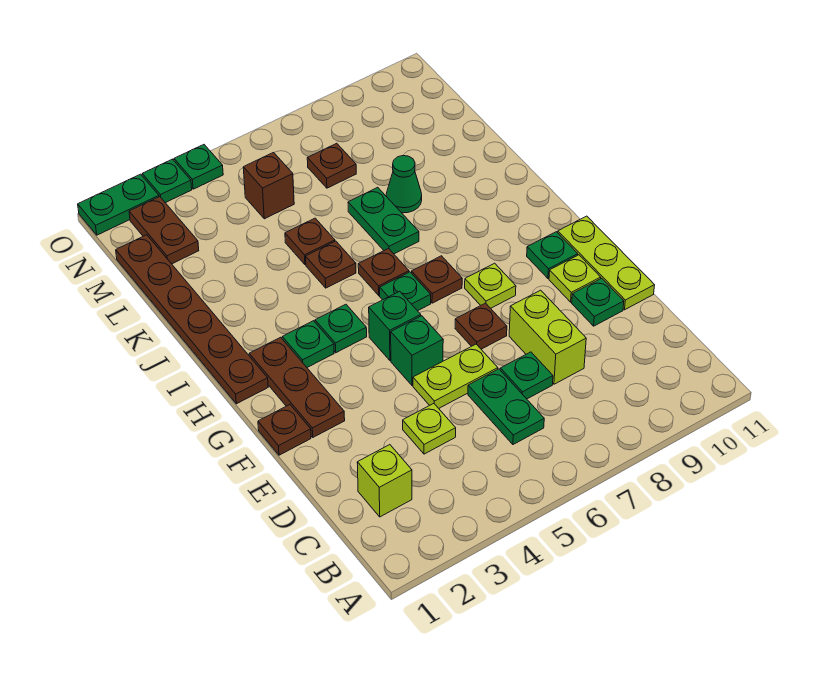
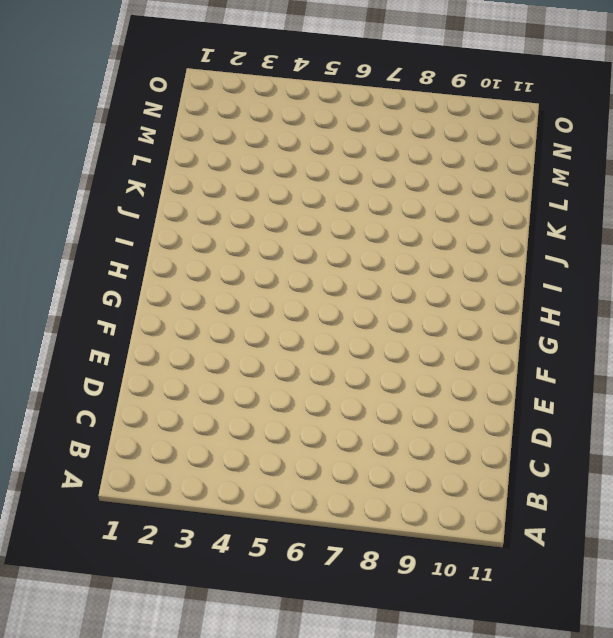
none -> lime brick C2 level 1
none -> green plate C6:D6 level 1
none -> lime plate D4 level 1
none -> green plate D7 level 1

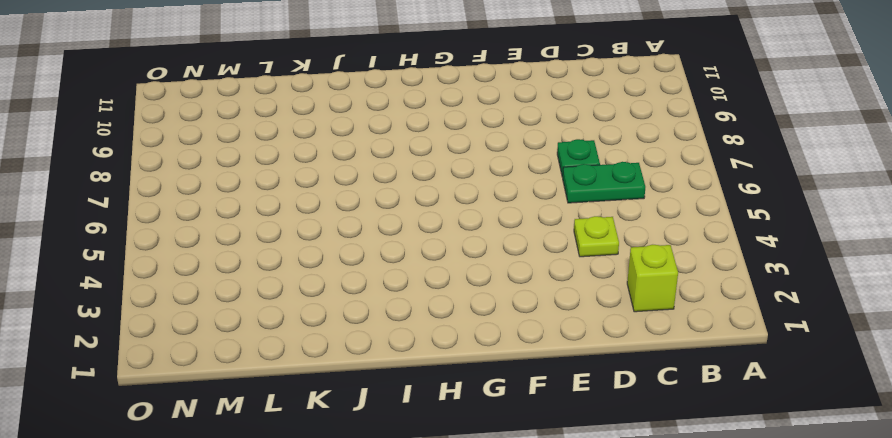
none -> lime brick D8:E8 level 1
none -> lime plate E5:E6 level 1
none -> green plate E10 level 1
none -> lime plate E11:G11 level 1

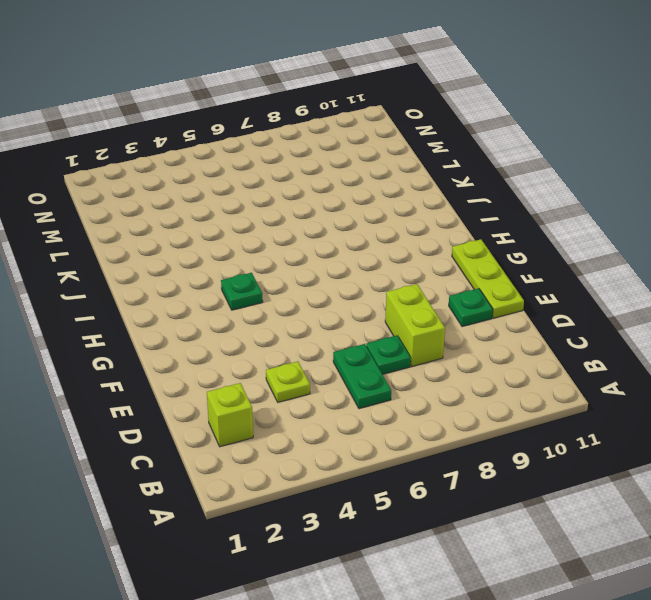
none -> lime plate E5:E6 level 1
none -> brown plate F1 level 1
none -> brown plate F2:H2 level 1
none -> green brick F5 level 1

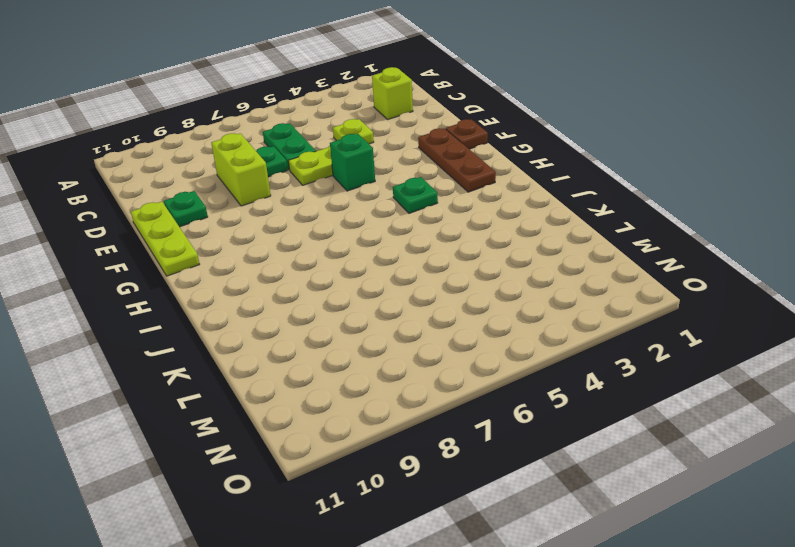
none -> brown plate F7 level 1
none -> lime plate F10 level 1
none -> green brick G5 level 1
none -> lime plate G8 level 1

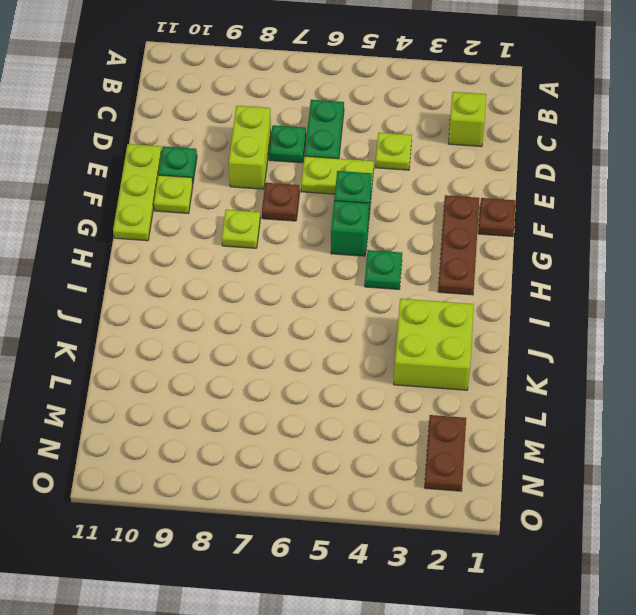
lime brick J2:K3 level 1 -> none
none -> green plate G10 level 1
none -> brown plate H1:M1 level 1
none -> green plate H3 level 1
none -> green plate H6 level 1

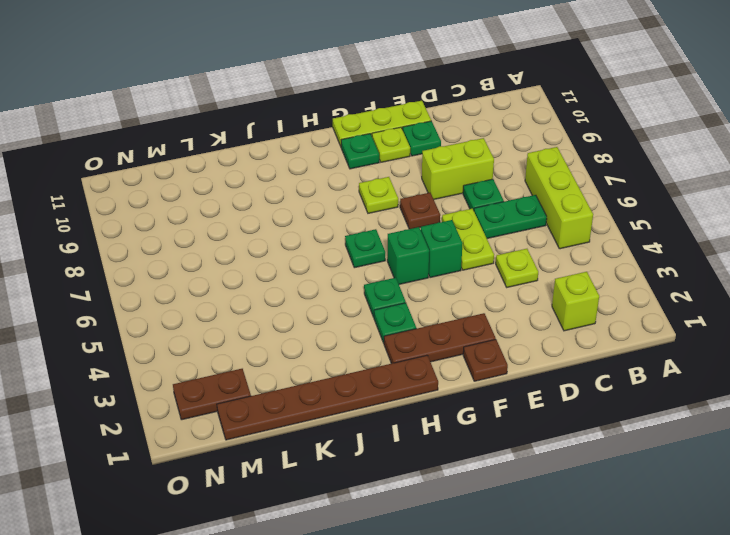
lime brick B5:B7 level 1 -> none
none -> brown plate H7 level 1
none -> brown plate I6 level 1
none -> brown plate J5 level 1
none -> green plate J7:K7 level 1

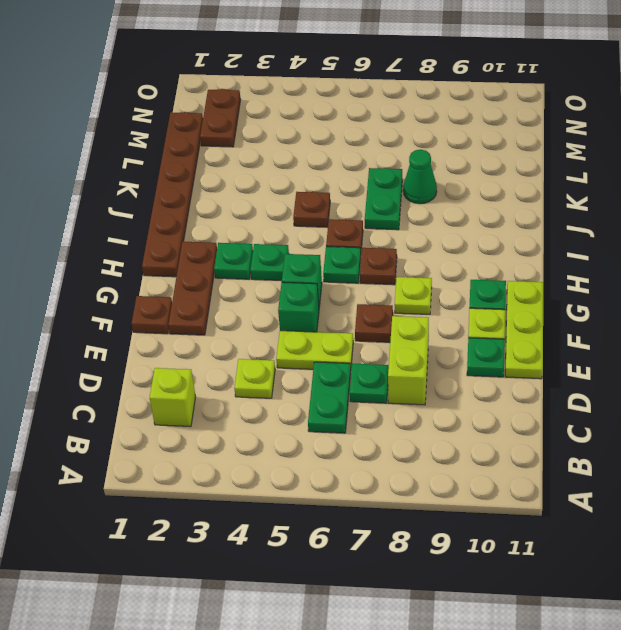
none -> brown plate K5 level 1
none -> brown brick M5 level 1
none -> brown plate M7 level 1
none -> green plate O1:O2 level 1

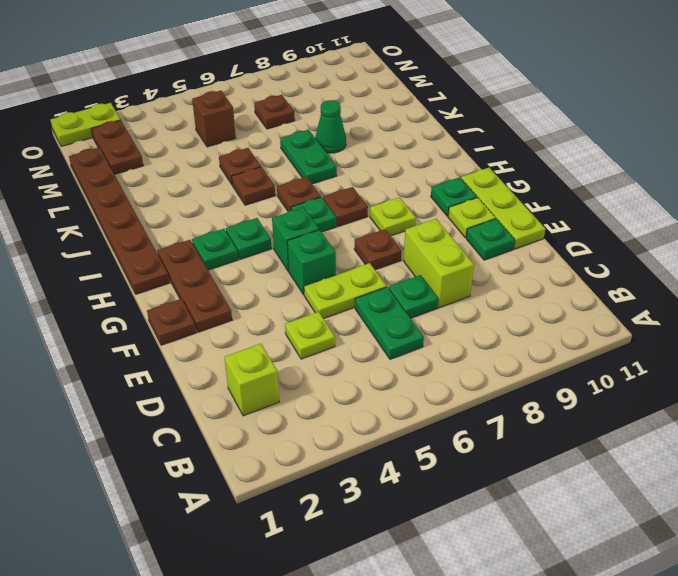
lime plate O1:O2 level 1 -> green plate O1:O2 level 1
none -> green plate O3 level 1
none -> green plate O4 level 1

